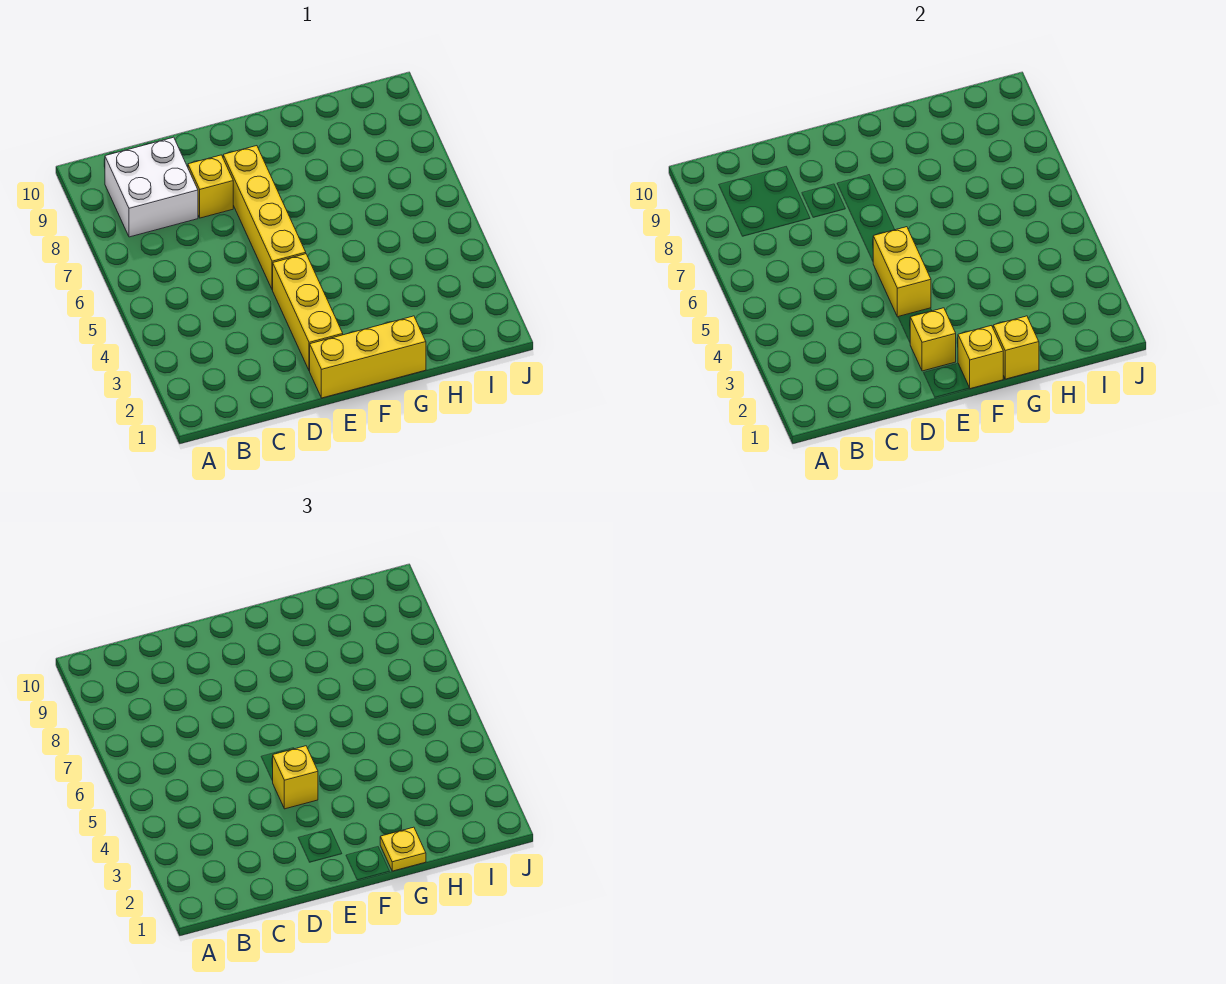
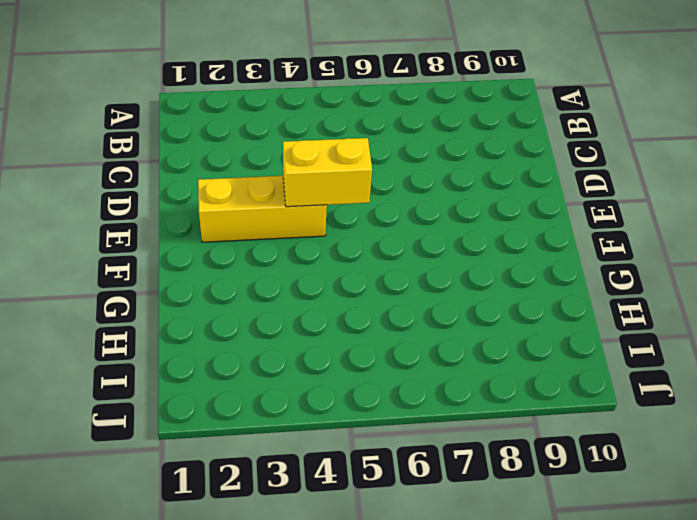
none -> white brick B8:C9 level 1
none -> yellow brick D8 level 1

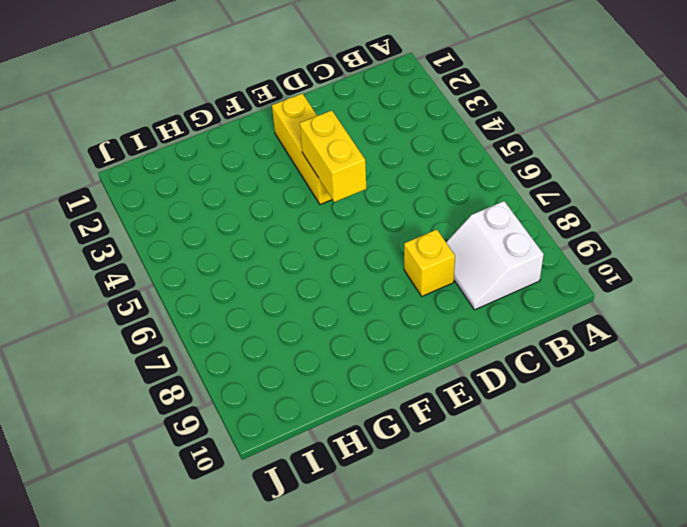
white slope B8:C9 level 1 top B -> white brick B8:C9 level 1
none -> yellow brick E1:G1 level 1
none -> yellow brick E5:E8 level 1

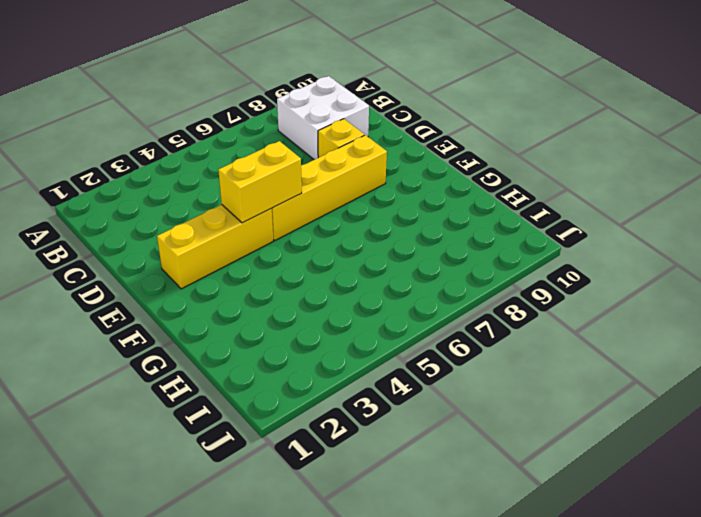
none -> yellow brick E1:G1 level 1
none -> yellow brick E2 level 2

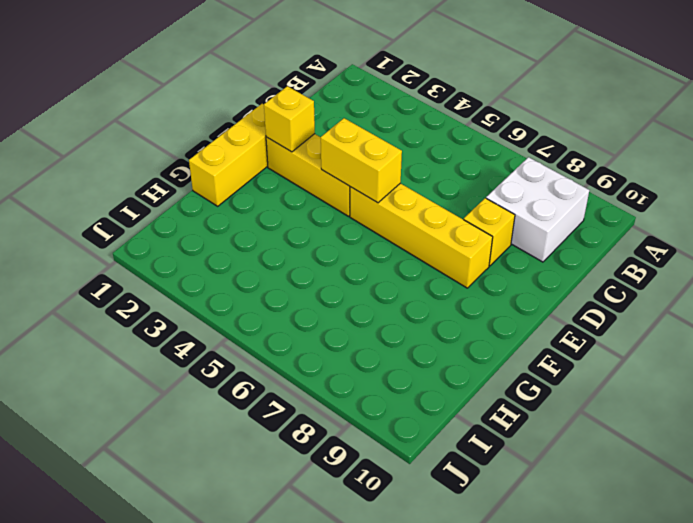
none -> yellow brick F1 level 2
none -> yellow brick G1 level 2

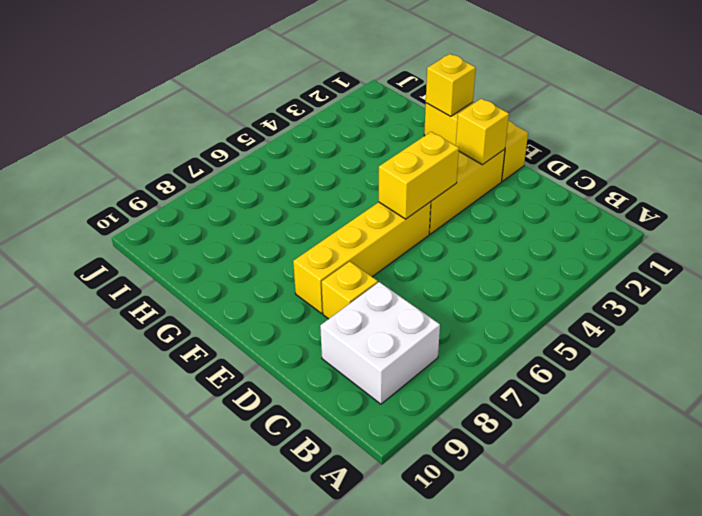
none -> yellow brick F1 level 2
none -> yellow brick E4 level 3

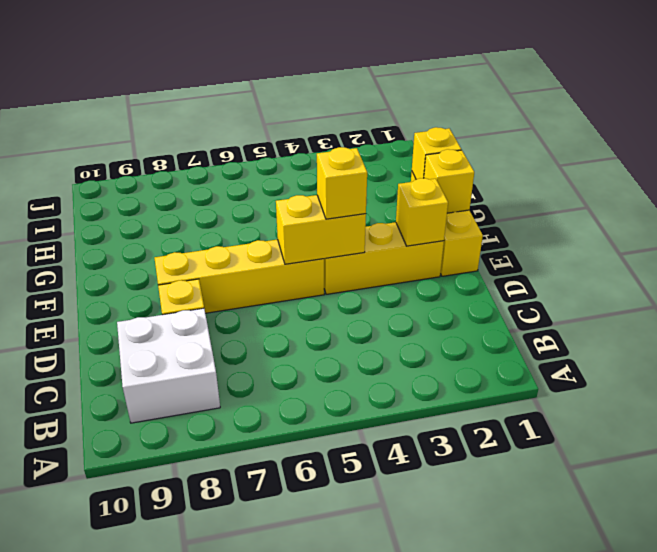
none -> yellow plate G1 level 3

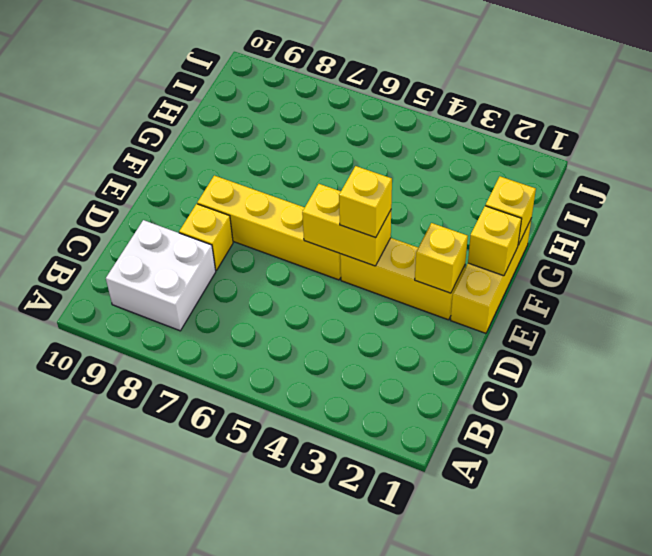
none -> yellow plate G1 level 3

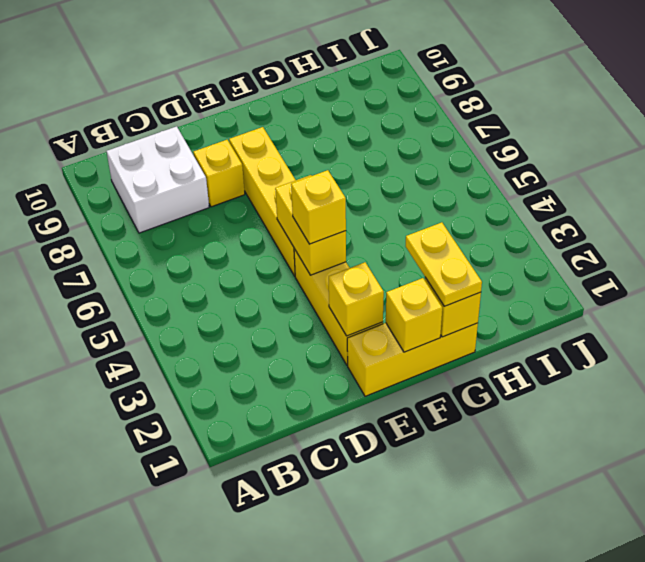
yellow plate G1:G2 level 3 -> yellow plate G1 level 3

